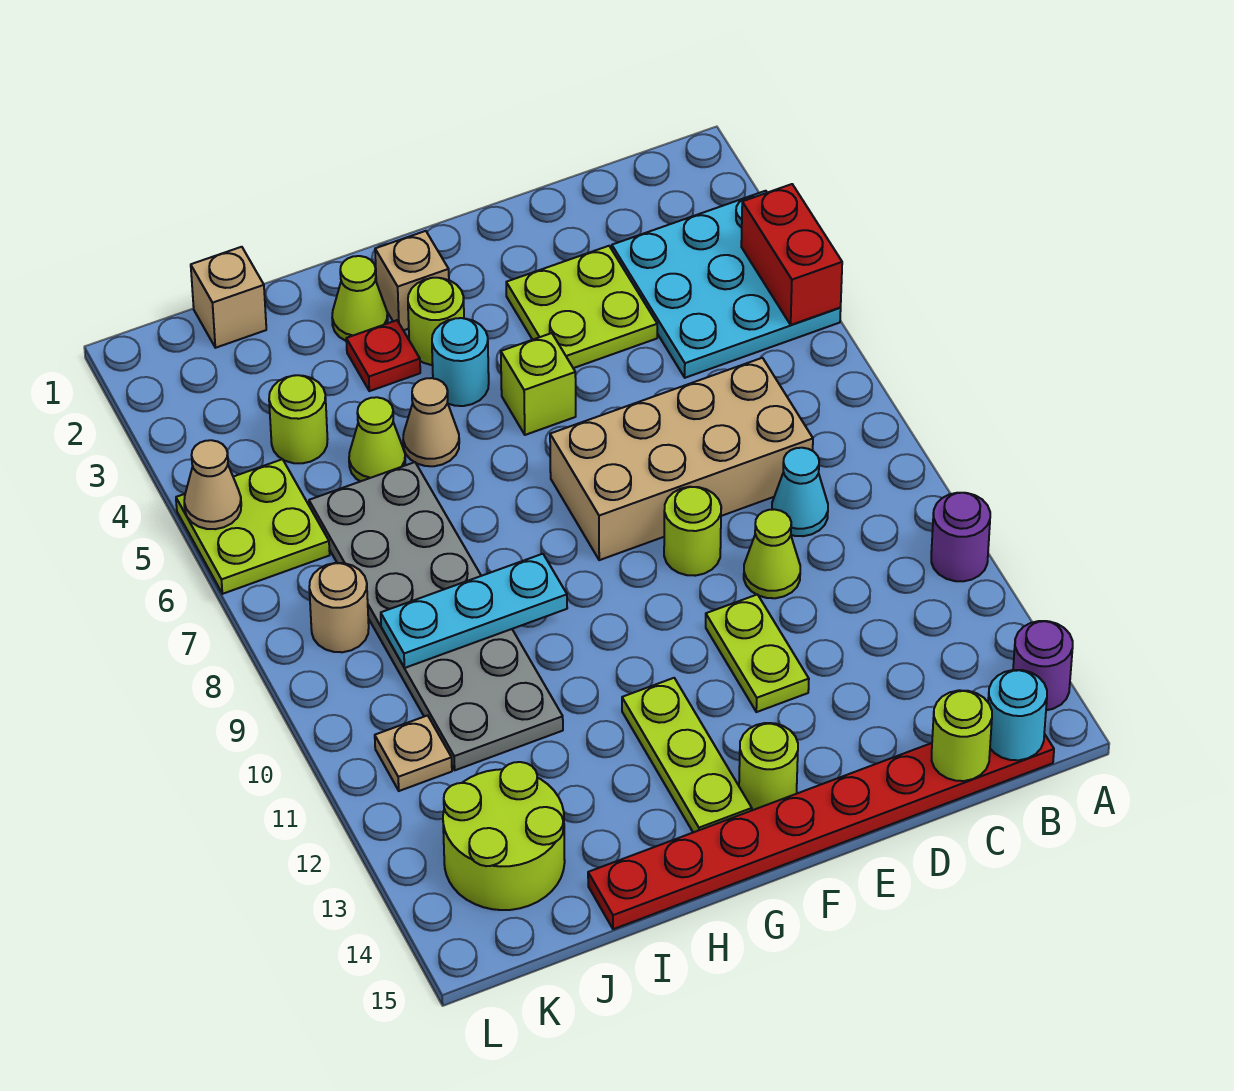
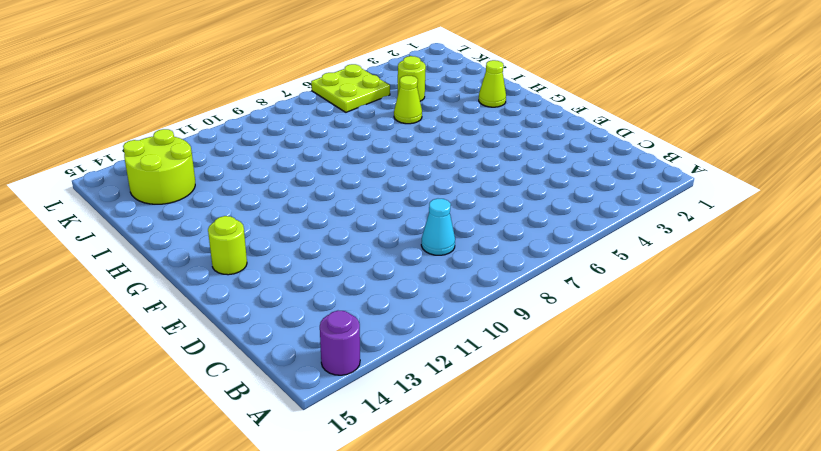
none -> cyan plate A3:C5 level 1
none -> purple round brick A11 level 1
none -> red plate B15:I15 level 1
none -> tan brick C7:F8 level 1

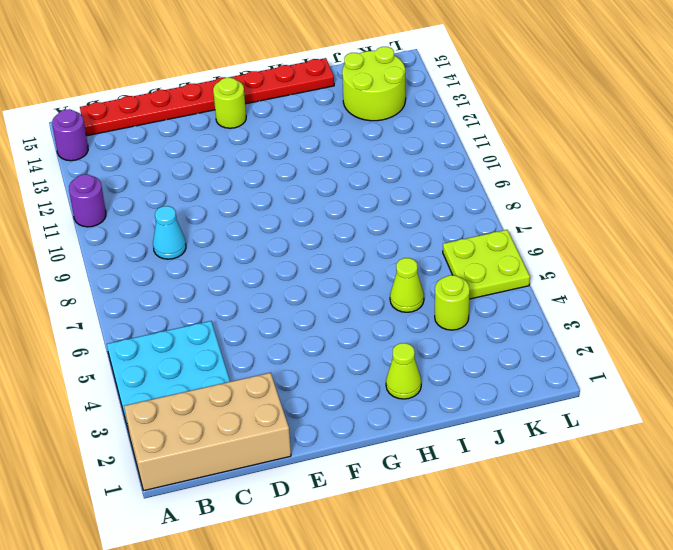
tan brick A1:D2 level 1 -> tan brick C7:F8 level 1
none -> lime plate D3:E4 level 1
none -> lime cone D10 level 1
none -> lime round brick E9 level 1
none -> lime plate E11:E12 level 1

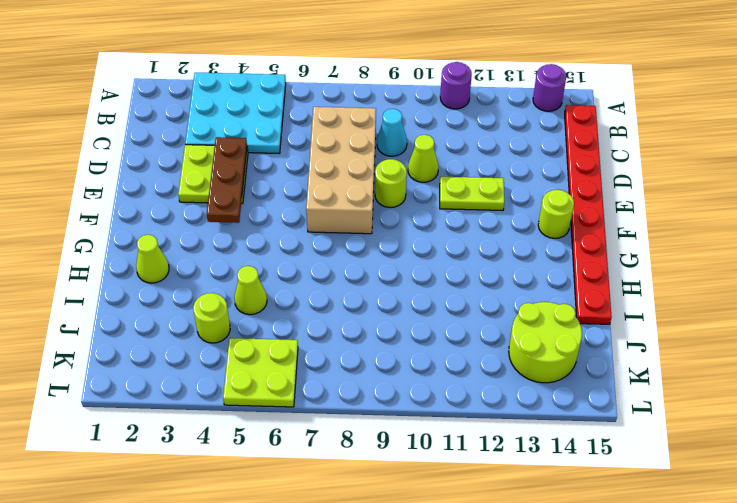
brown plate D4:F4 level 2 -> none
none -> lime brick F5 level 1
none -> tan brick G2 level 1
none -> lime round brick G3 level 1
none -> cyan round brick G4 level 1

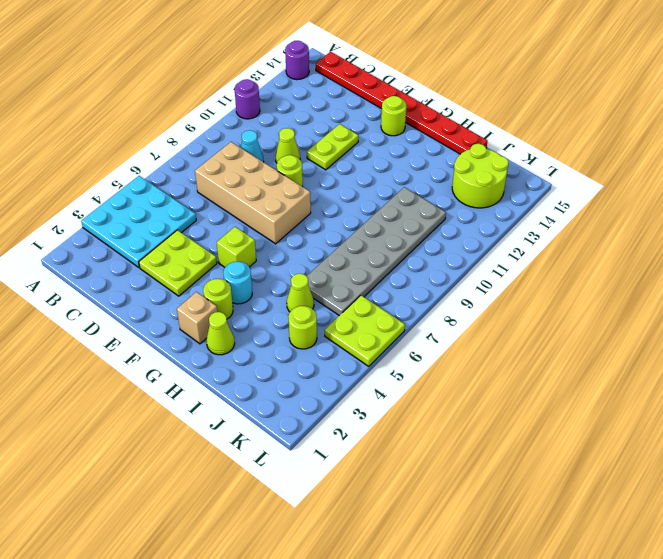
none -> lime plate G12:G14 level 1
none -> red plate H3 level 1
none -> tan cone H5 level 1
none -> tan brick J1 level 1

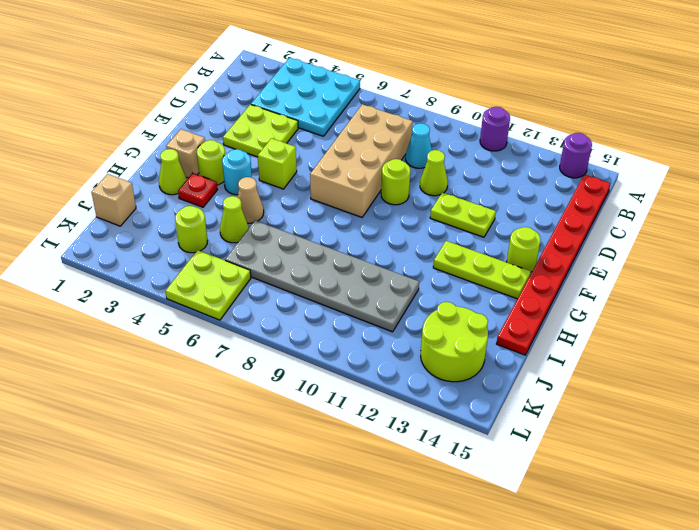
none -> tan round brick K8 level 1
none -> tan plate K11 level 1
none -> red brick A4:A5 level 2
none -> cyan round brick B15 level 2

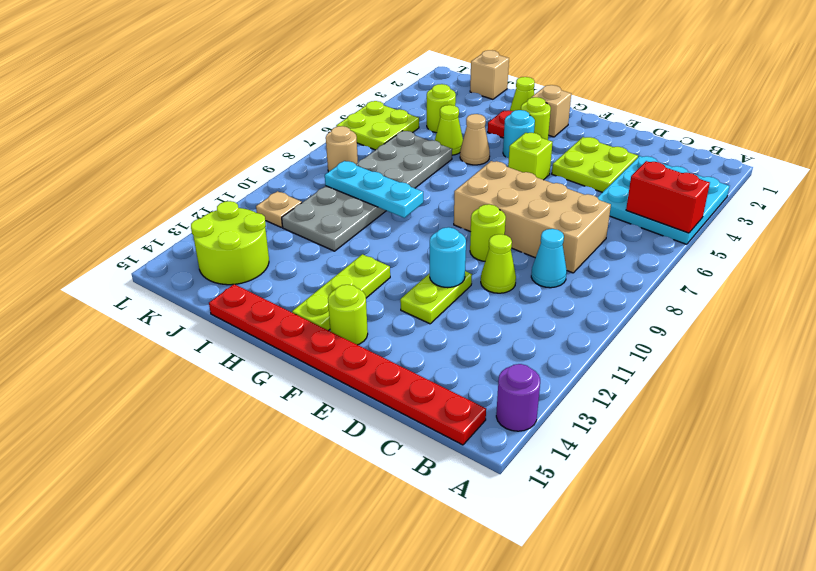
red brick A5:B5 level 2 -> red brick A4:A5 level 2
cyan round brick E11 level 2 -> cyan round brick B15 level 2
none -> purple round brick A11 level 1
none -> lime round brick C15 level 2
none -> tan cone L5 level 2

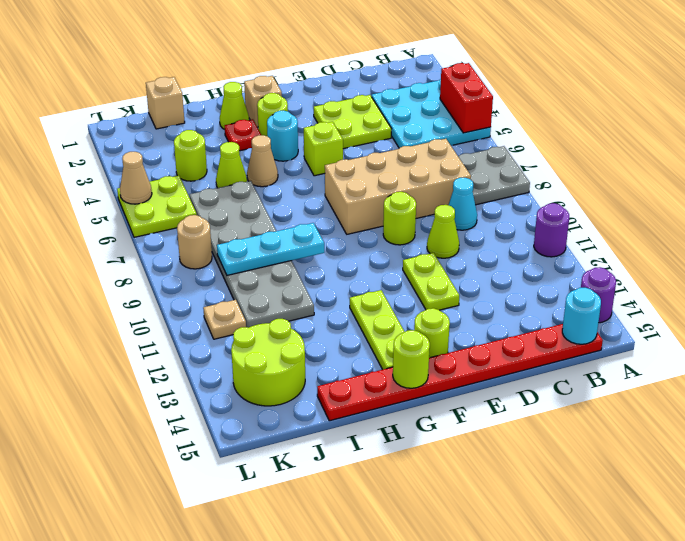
grey plate A7:B8 level 1 -> none
lime round brick G15 level 2 -> lime round brick C15 level 2

